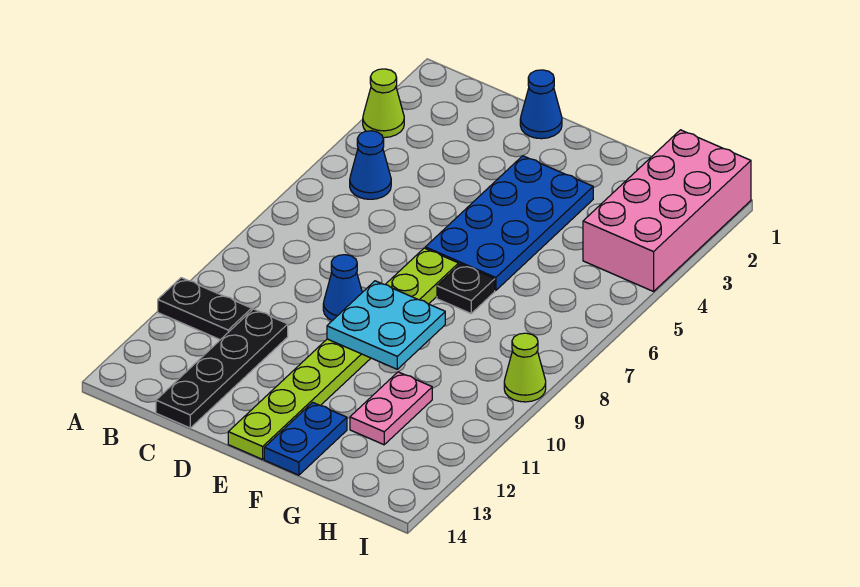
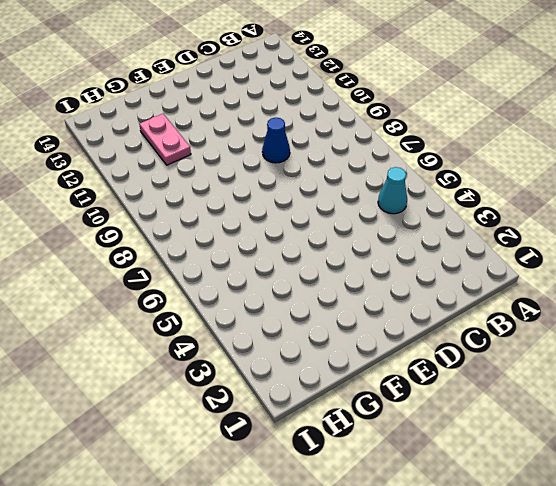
cyan cone B5 level 1 -> blue cone B5 level 1
none -> lime cone A3 level 1
none -> black plate A11:B11 level 1
none -> black plate C11:C14 level 1

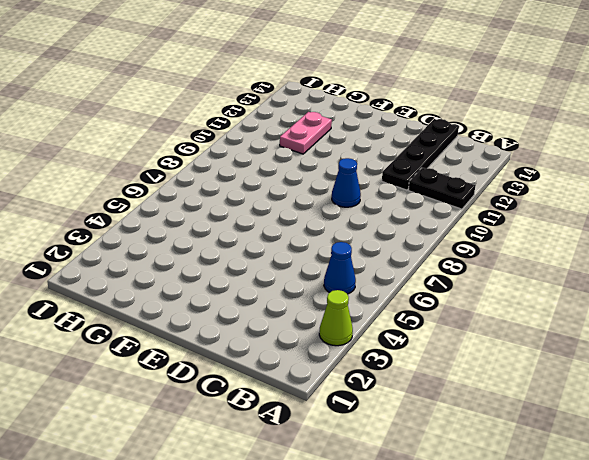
none -> blue cone D1 level 1
none -> blue plate E3:F6 level 1
none -> lime plate E7:E14 level 1

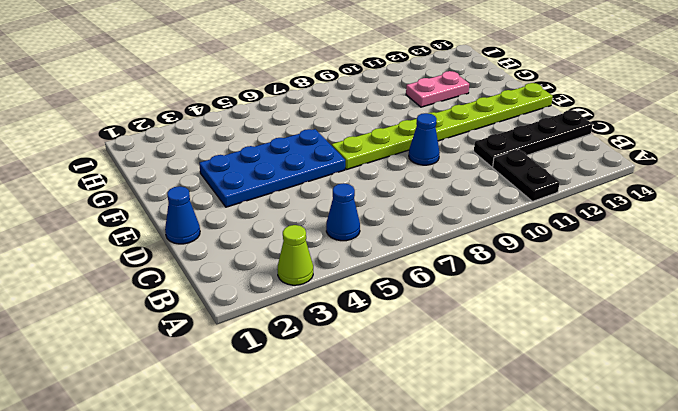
none -> black plate F7 level 1
none -> blue plate F13:F14 level 1
none -> pink brick H1:I4 level 1

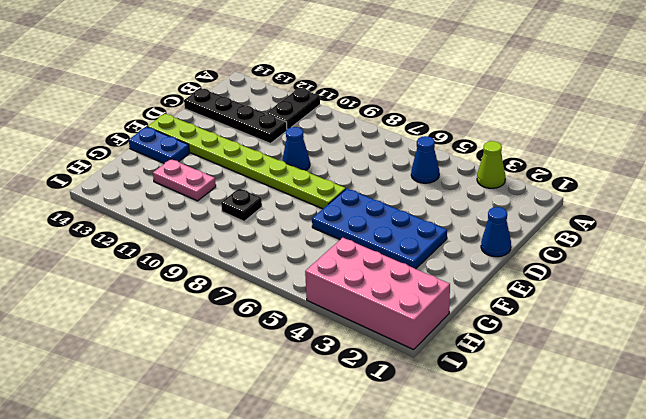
black plate G9 level 1 -> black plate F7 level 1
none -> lime cone I9 level 1
none -> cyan plate E9:F10 level 2

